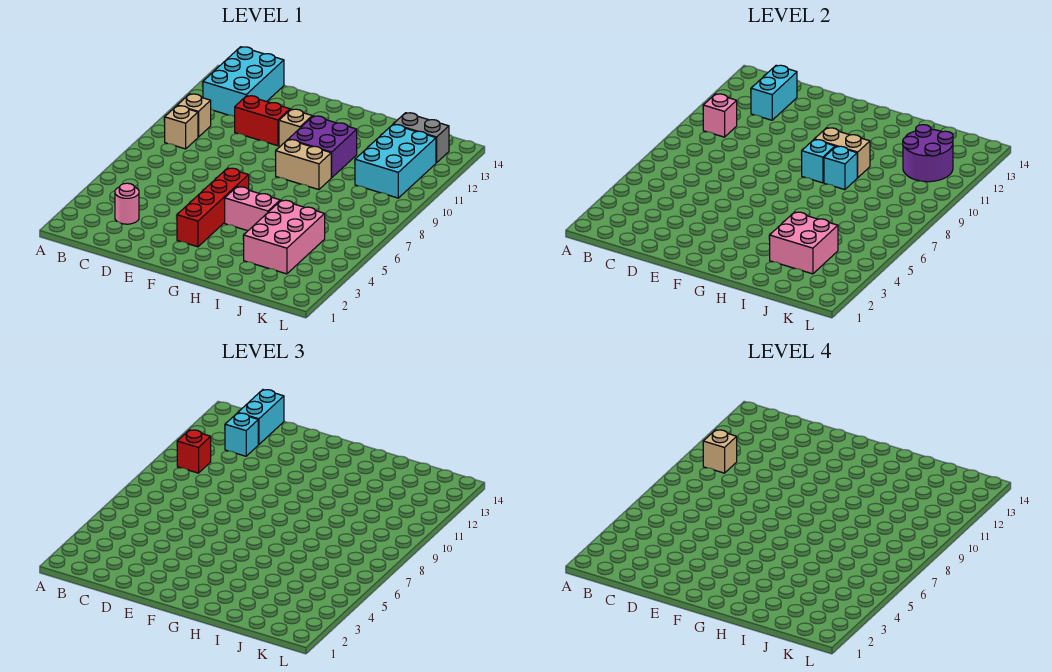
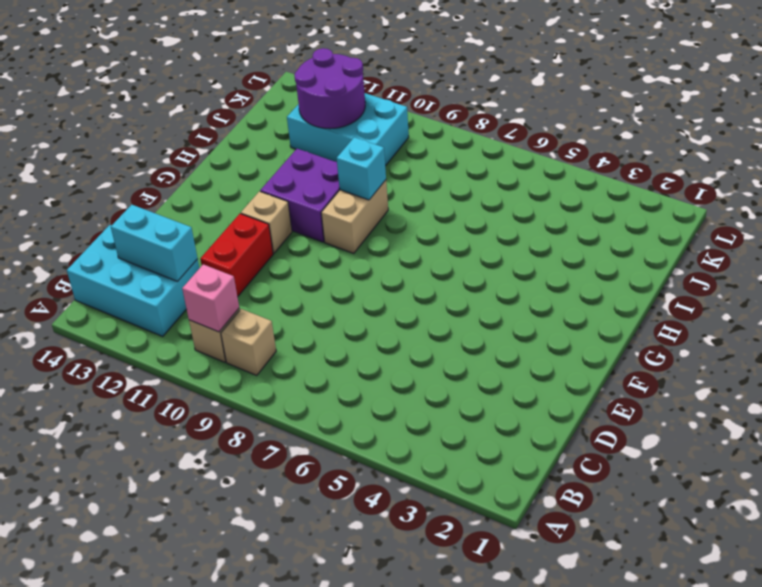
none -> pink round brick C3 level 1
none -> red brick F3:F6 level 1
none -> pink brick G5:H5 level 1

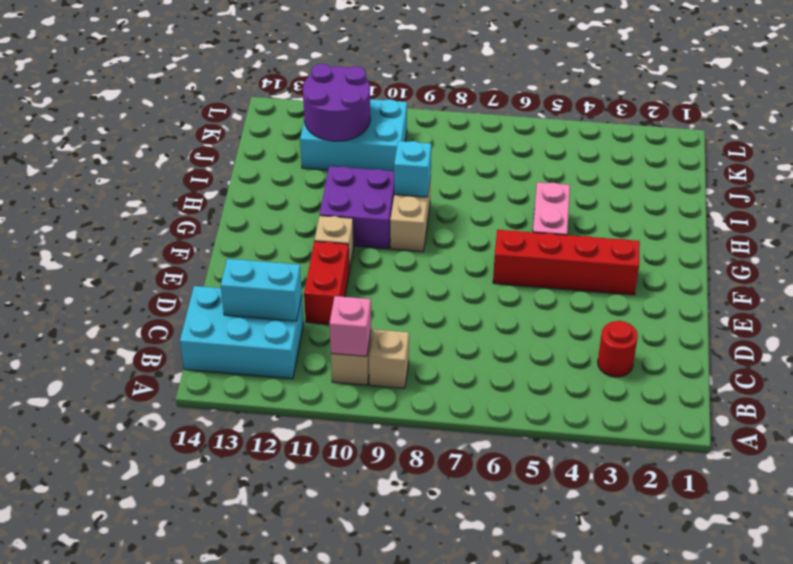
red round brick C3 level 1 -> pink round brick C3 level 1
none -> pink brick I3:J5 level 1
none -> grey brick J13:K13 level 1
none -> cyan brick G9 level 2

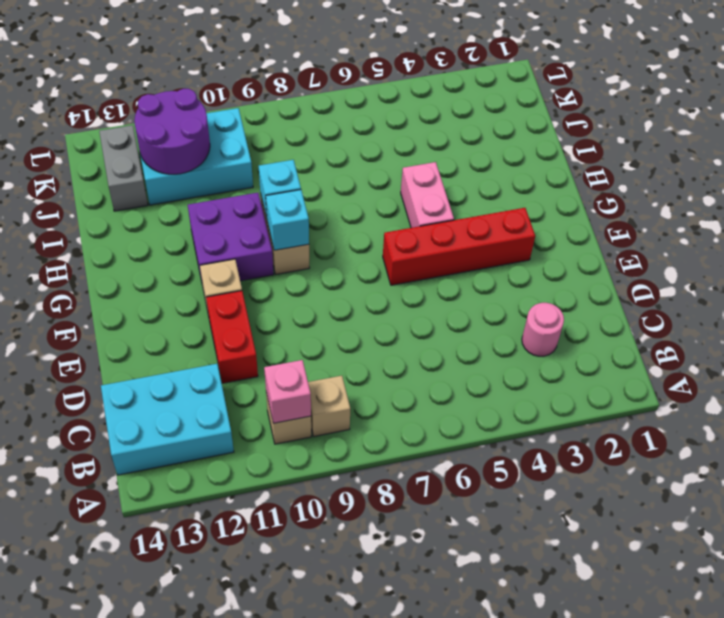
none -> pink brick I3:J5 level 1
none -> cyan brick C12:C13 level 2
none -> tan brick G10:H10 level 2

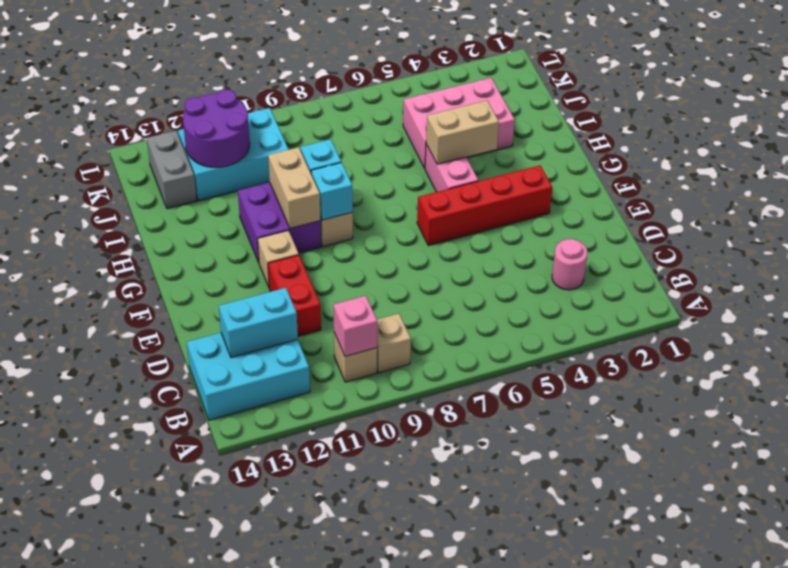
tan brick H4:H5 level 2 -> none
none -> pink brick I3:J4 level 2
none -> red brick B10 level 3
none -> cyan brick C12 level 3

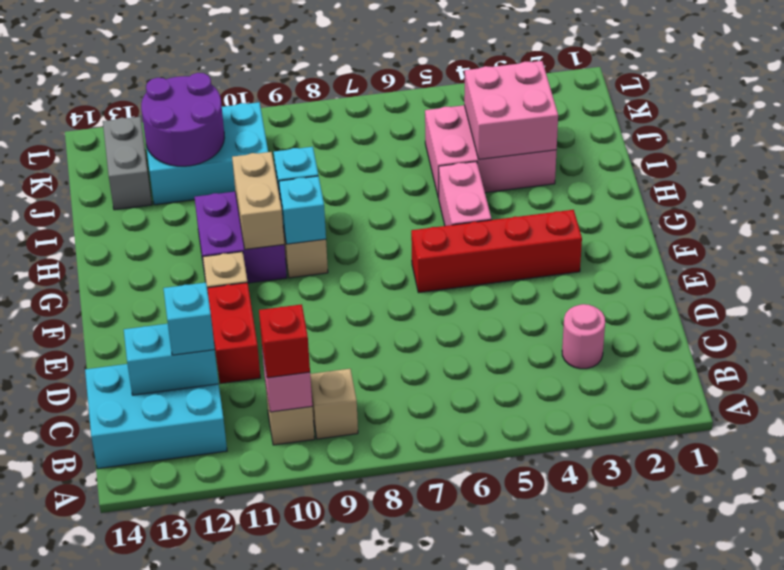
none -> cyan brick C13:C14 level 3
none -> tan brick B10 level 4

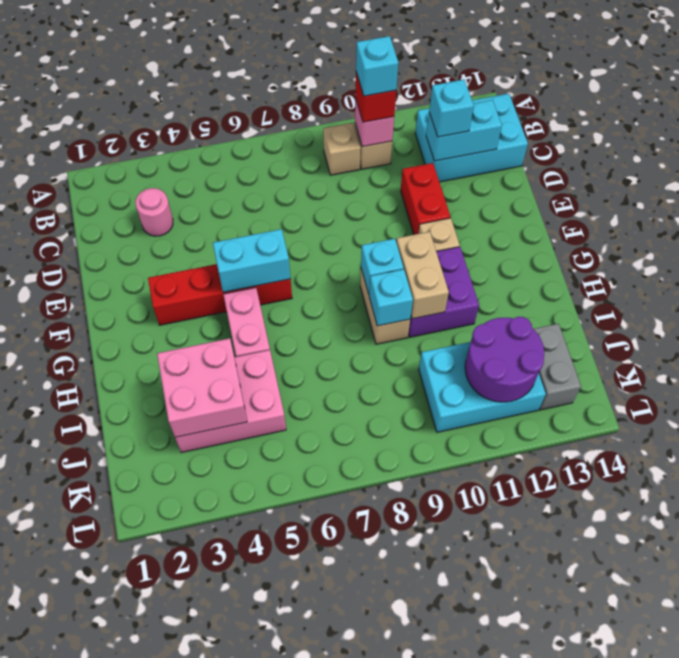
cyan brick B10 level 4 -> tan brick B10 level 4
cyan brick F5:F6 level 2 -> cyan brick C13:C14 level 3

